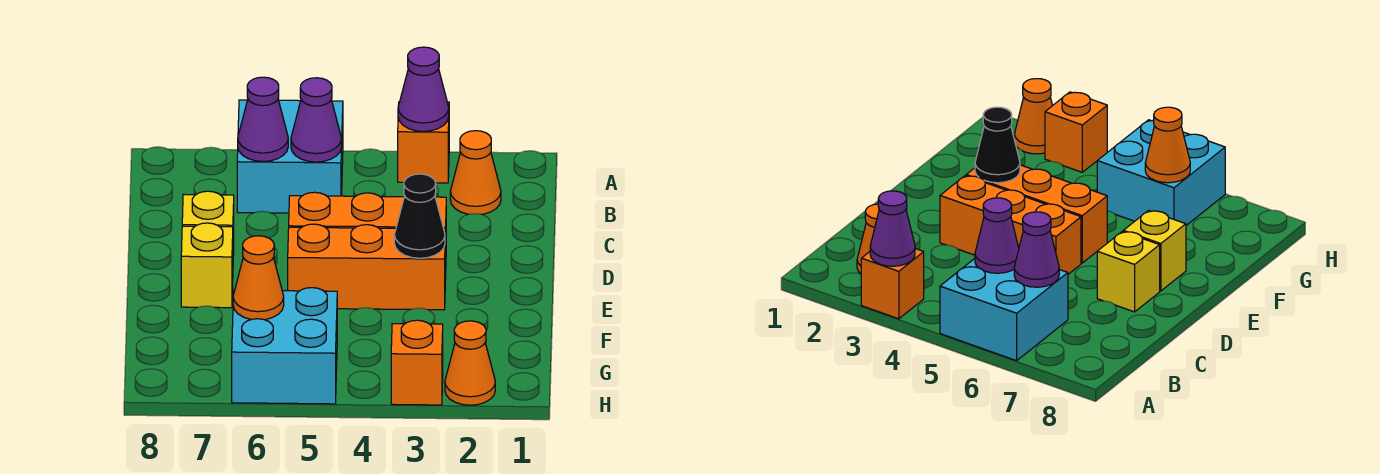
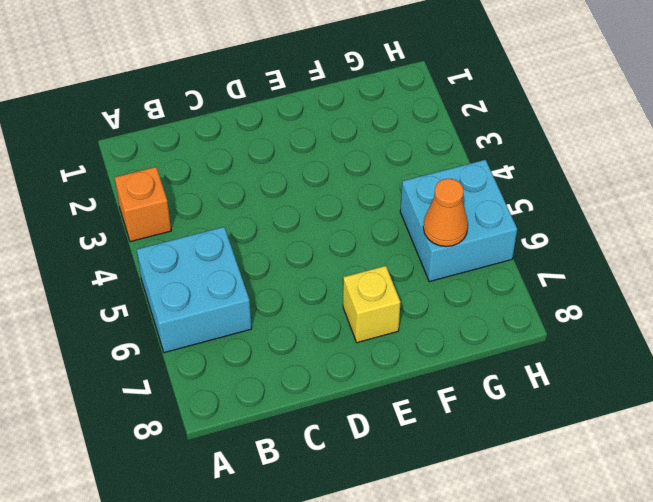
none -> orange cone B2 level 1
none -> orange brick D3:D5 level 1
none -> yellow brick D7 level 1

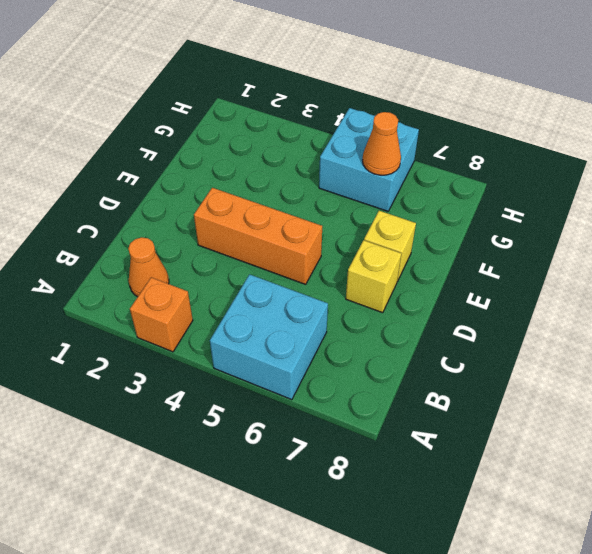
none -> orange brick E3:E5 level 1
none -> orange cone H2 level 1
none -> orange brick H3 level 1

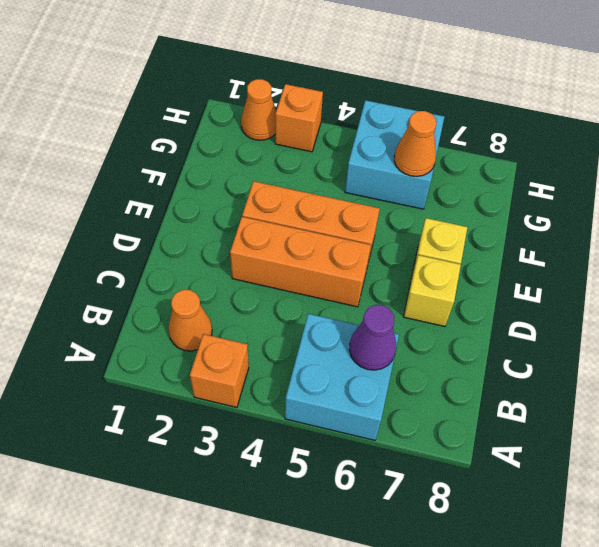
none -> purple cone A3 level 2
none -> purple cone B5 level 2
none -> black cone E3 level 2

